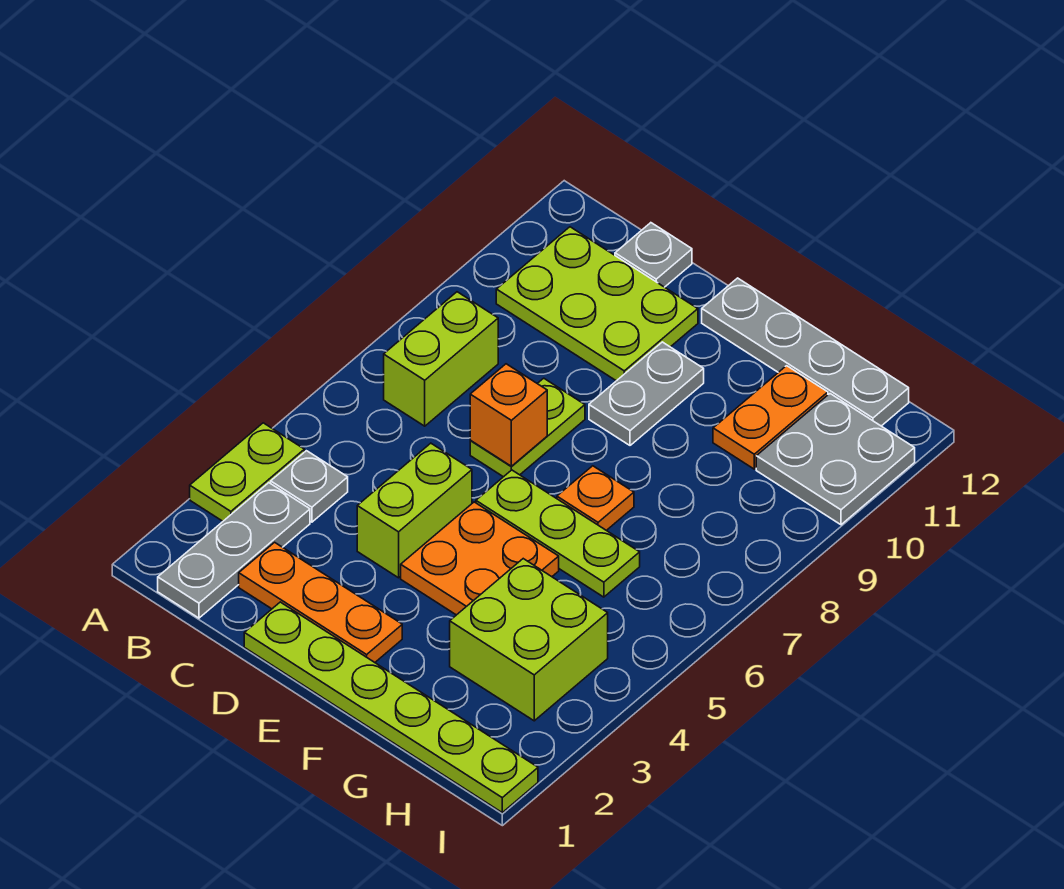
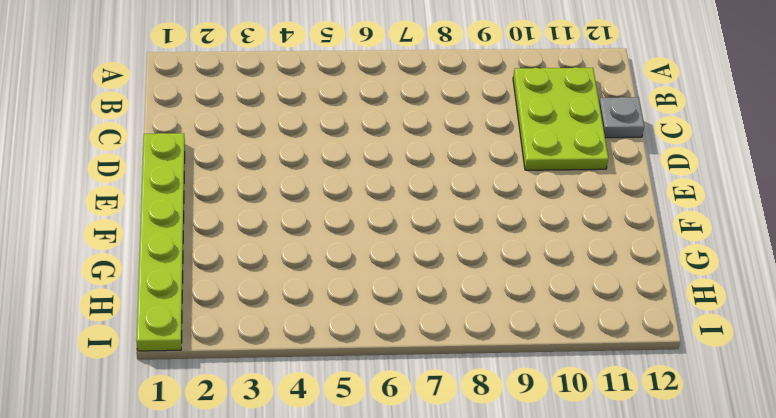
none -> lime plate A3:A4 level 1
none -> grey plate B1:B3 level 1
none -> grey plate B4 level 1

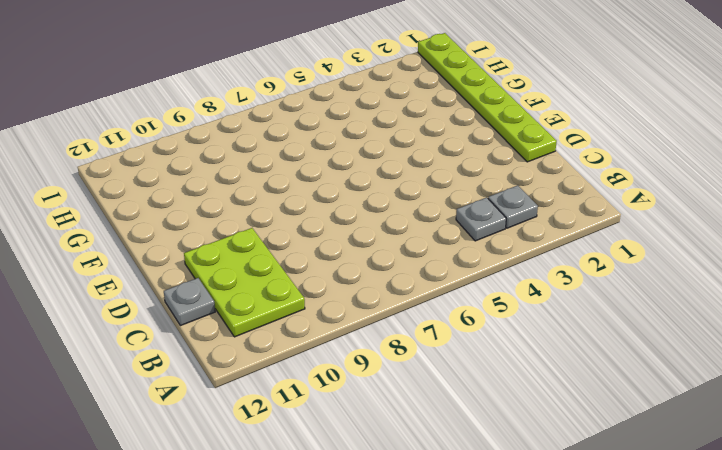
grey plate B3 level 1 -> grey plate B1:B3 level 1
none -> lime plate A3:A4 level 1
none -> lime brick B7:B8 level 1
none -> orange plate C2:E2 level 1

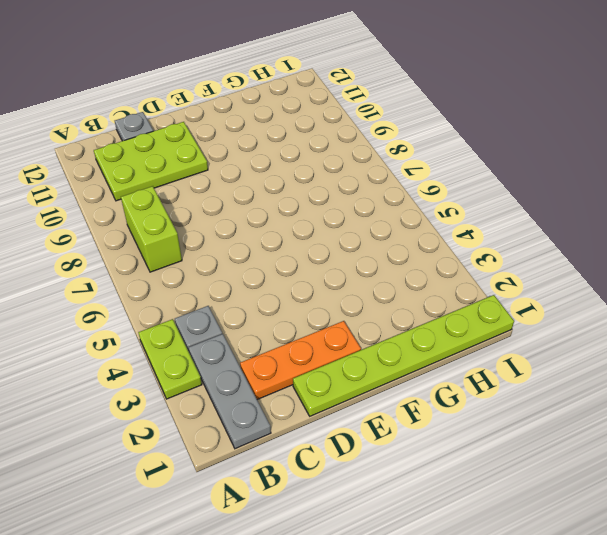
none -> lime brick D4:D5 level 1
none -> lime plate D7:D8 level 1
none -> orange plate E4:F5 level 1

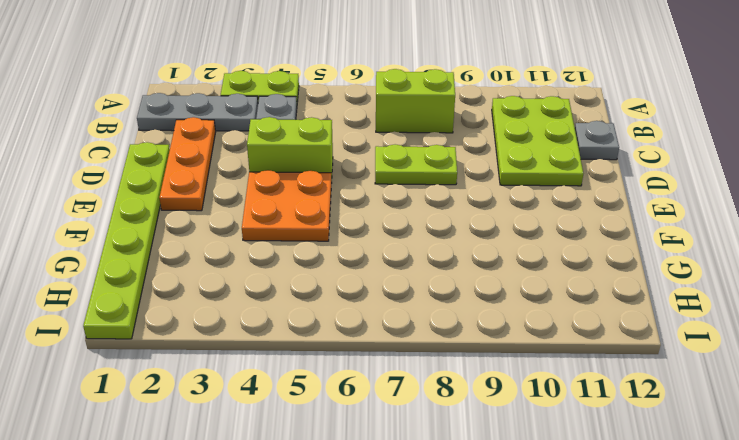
none -> lime plate E6:G6 level 1
none -> grey plate E9:E10 level 1
none -> grey plate E12:H12 level 1

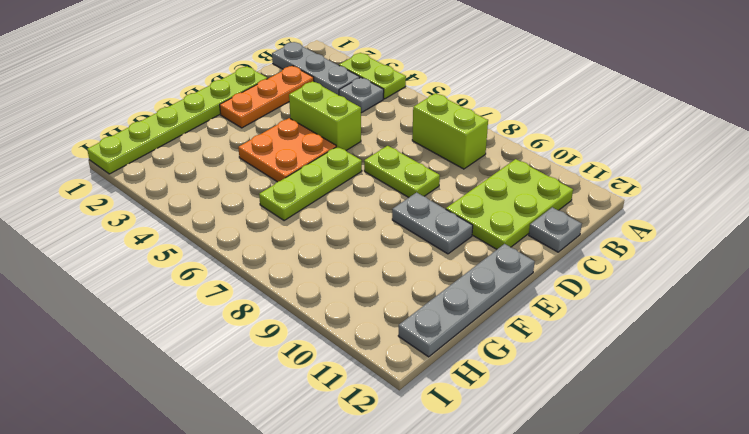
none -> orange plate F7 level 1
none -> lime brick G3:H4 level 1
none -> orange plate G10:G11 level 1

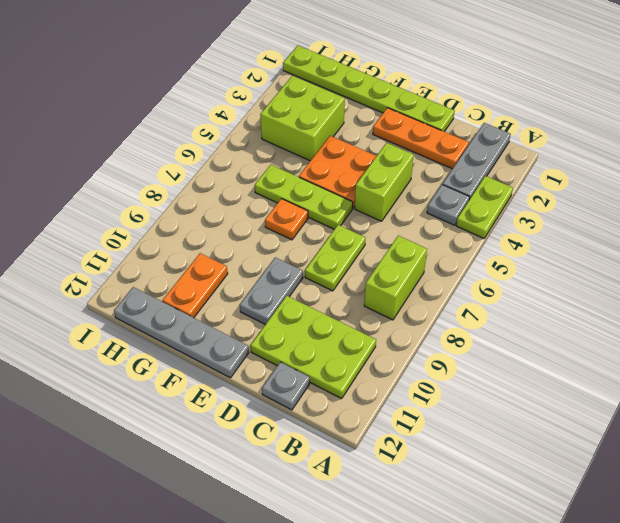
none -> grey plate H10:I11 level 1
none -> orange brick D7 level 2

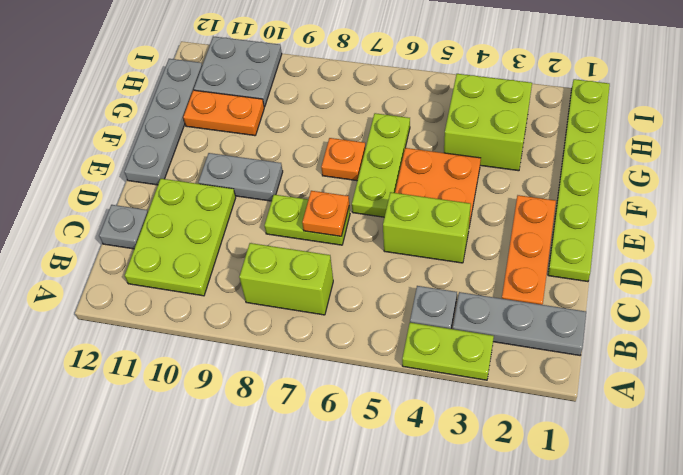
orange plate D7 level 2 -> orange brick D7 level 2

